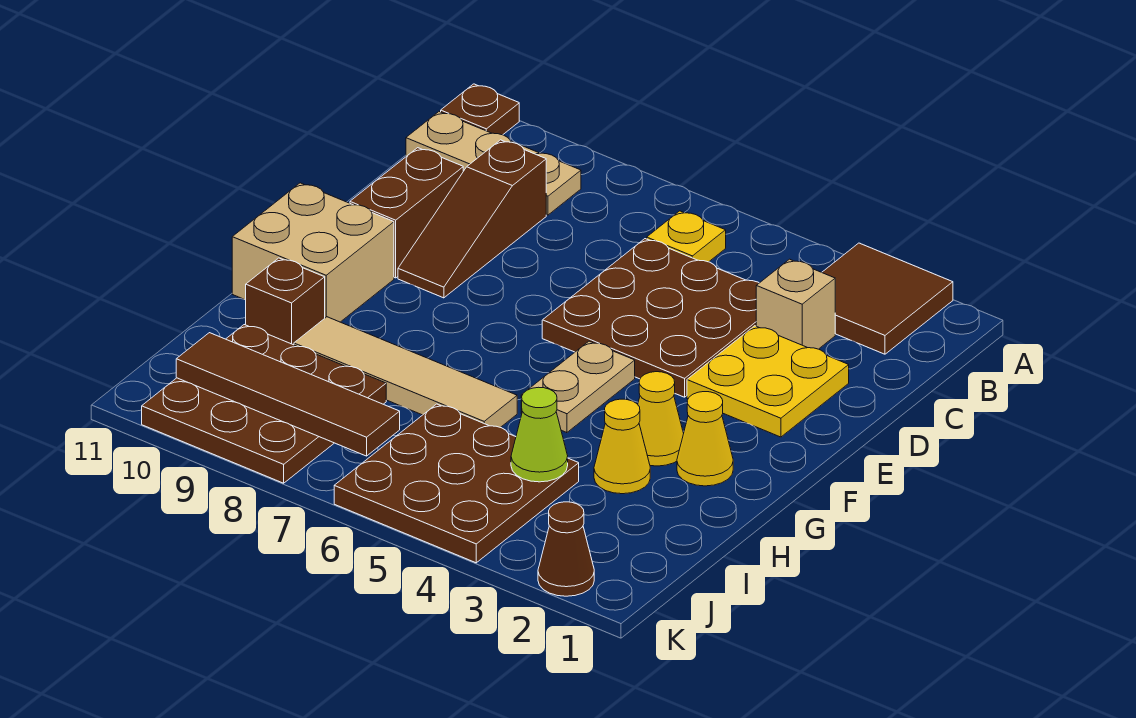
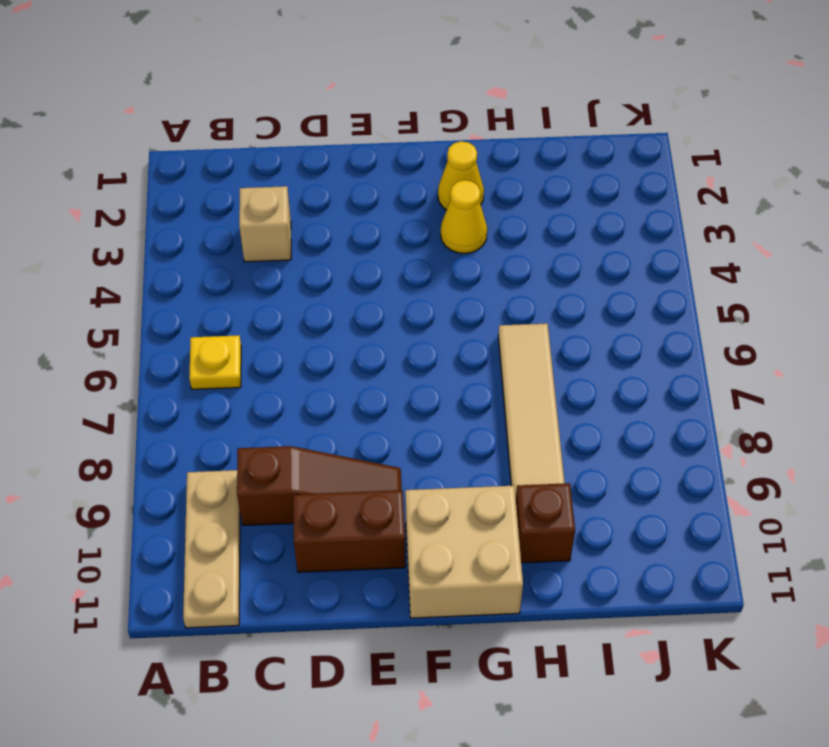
none -> brown tile A2:B3 level 1
none -> brown plate A11 level 1
none -> brown plate C4:E6 level 1

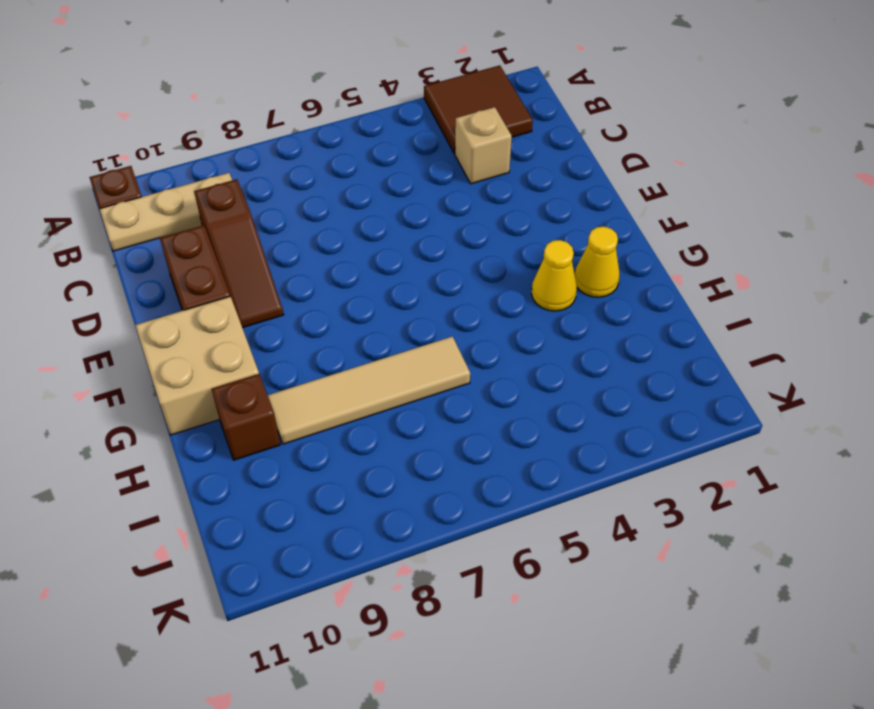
none -> yellow plate B6 level 1
none -> brown plate C4:E6 level 1
none -> yellow plate D2:E3 level 1

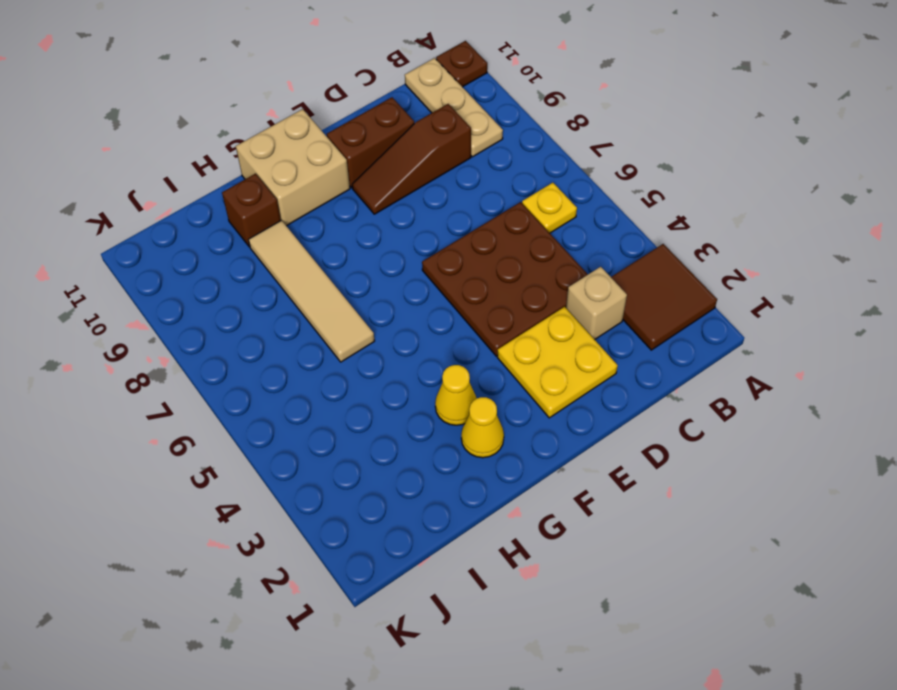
none -> tan plate F5:G5 level 1
none -> yellow cone H3 level 1
none -> brown plate I4:K6 level 1

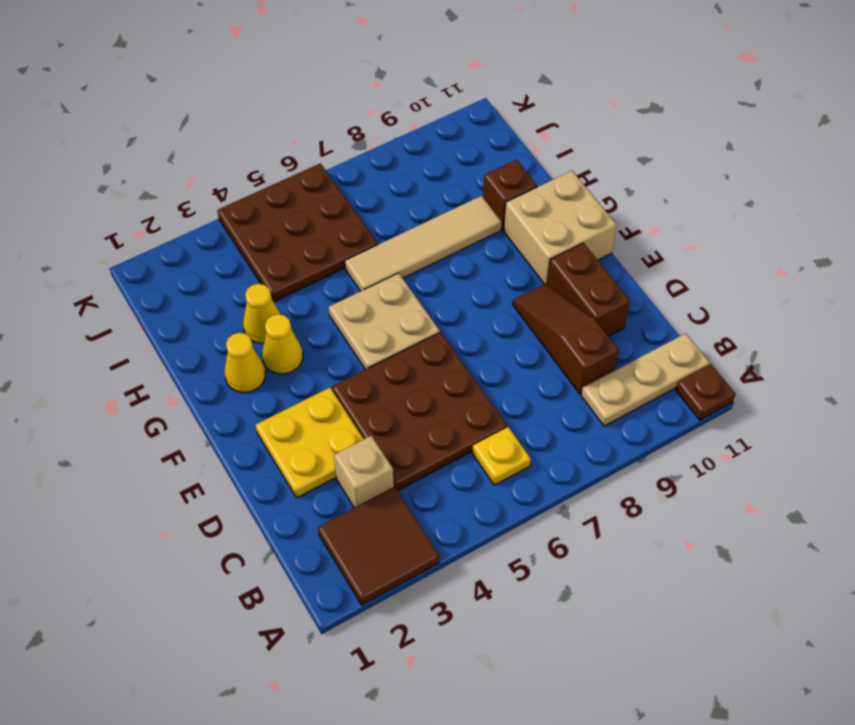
tan plate F5:G6 level 1 -> tan plate F5:G5 level 1
none -> brown plate I8:K10 level 1
none -> brown cone K2 level 1
none -> lime cone I4 level 2

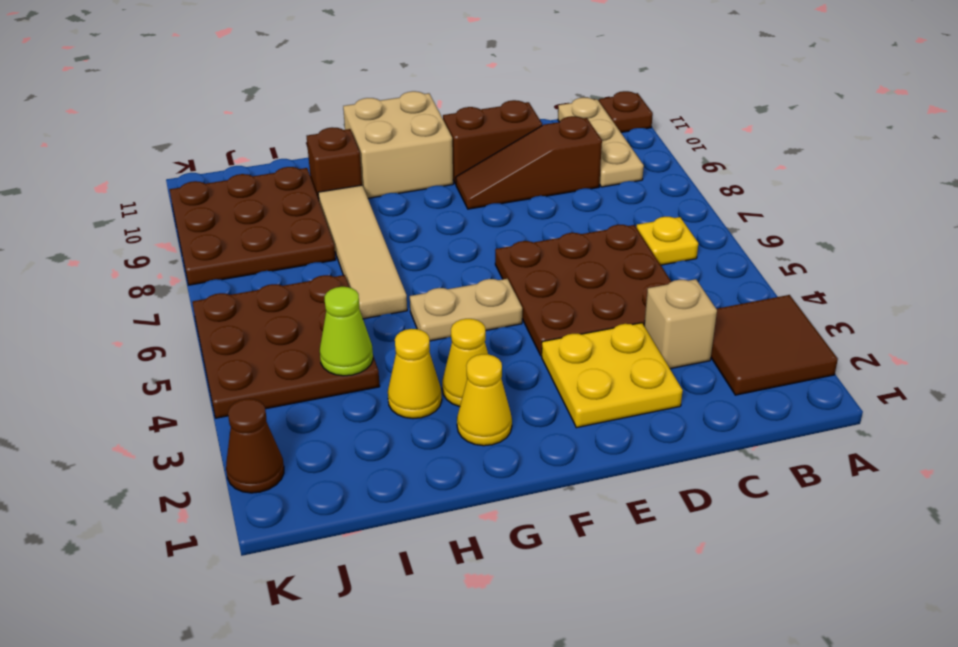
none -> brown tile J7:J10 level 2

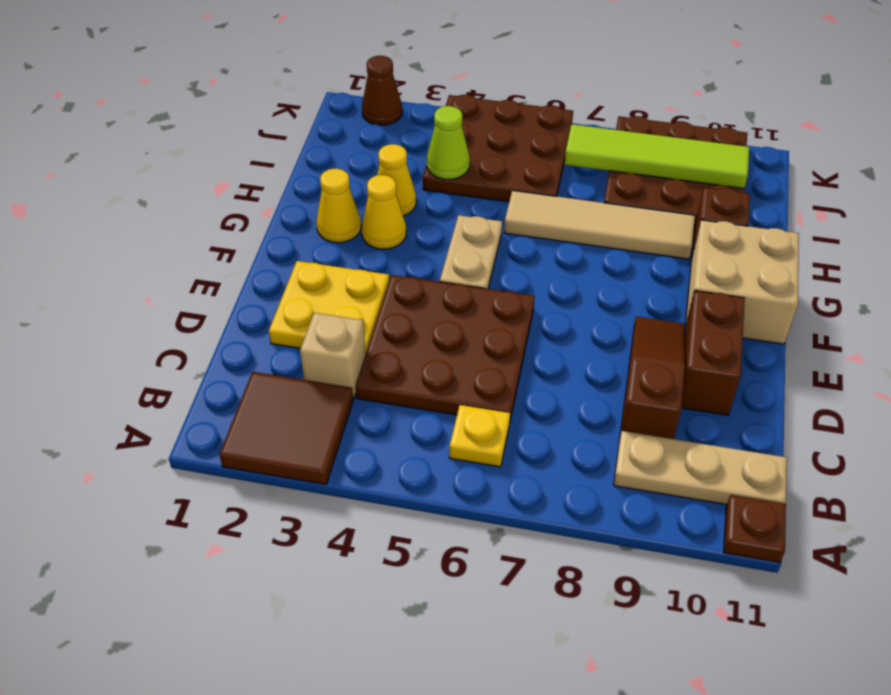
lime tile J7:J10 level 2 -> brown tile J7:J10 level 2

